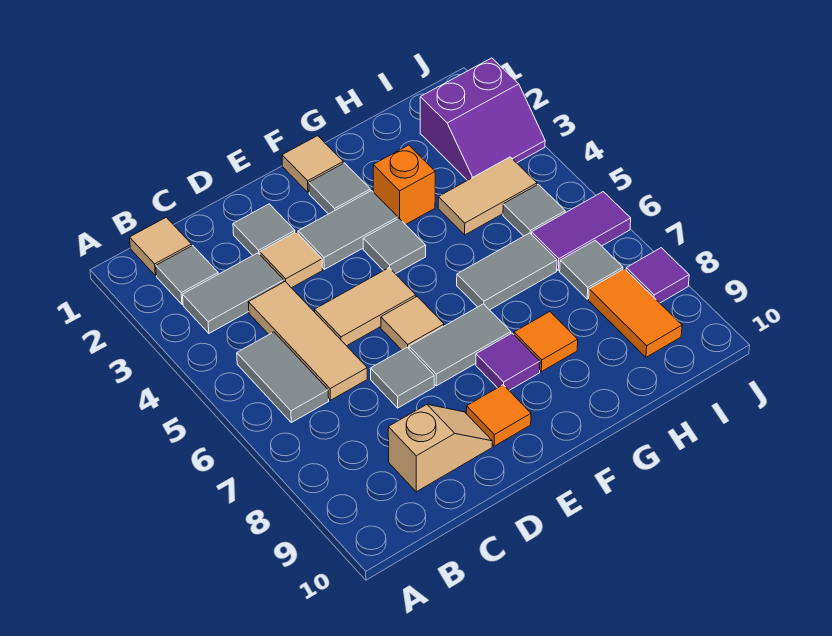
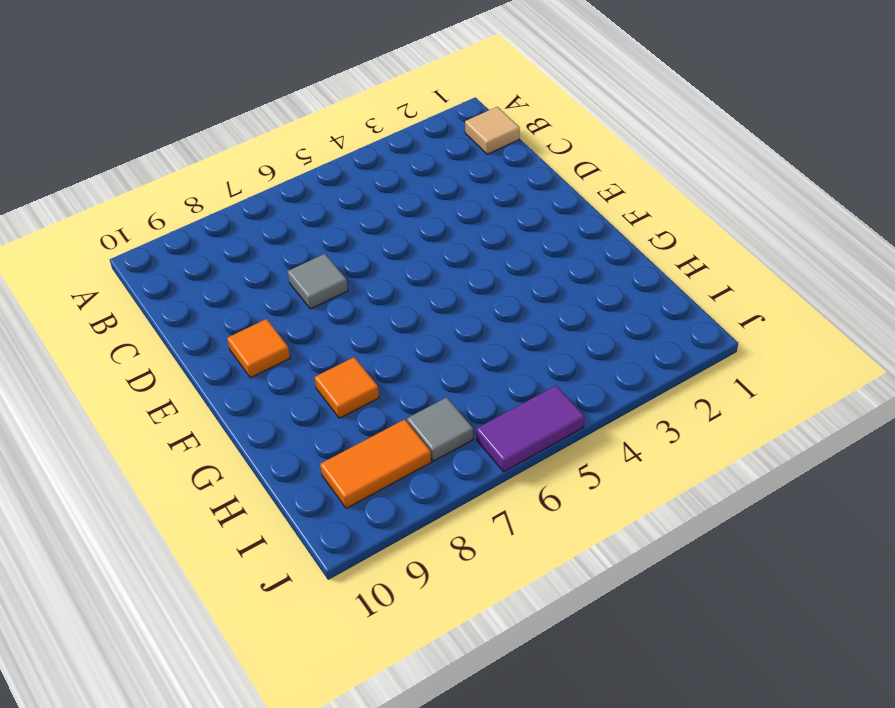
purple tile J5:J6 level 1 -> purple tile I6:J6 level 1
none -> grey tile B2 level 1
none -> grey tile B3:C3 level 1
none -> grey tile B5:B6 level 1

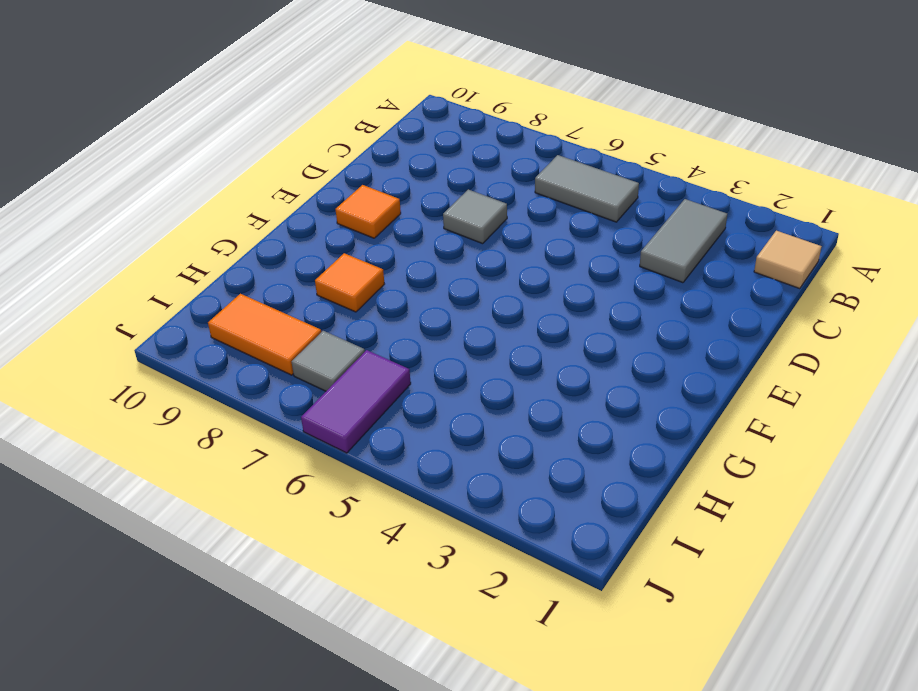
none -> grey tile B2 level 1
none -> tan tile C4:C6 level 1
none -> tan slope C9:D9 level 1 top C

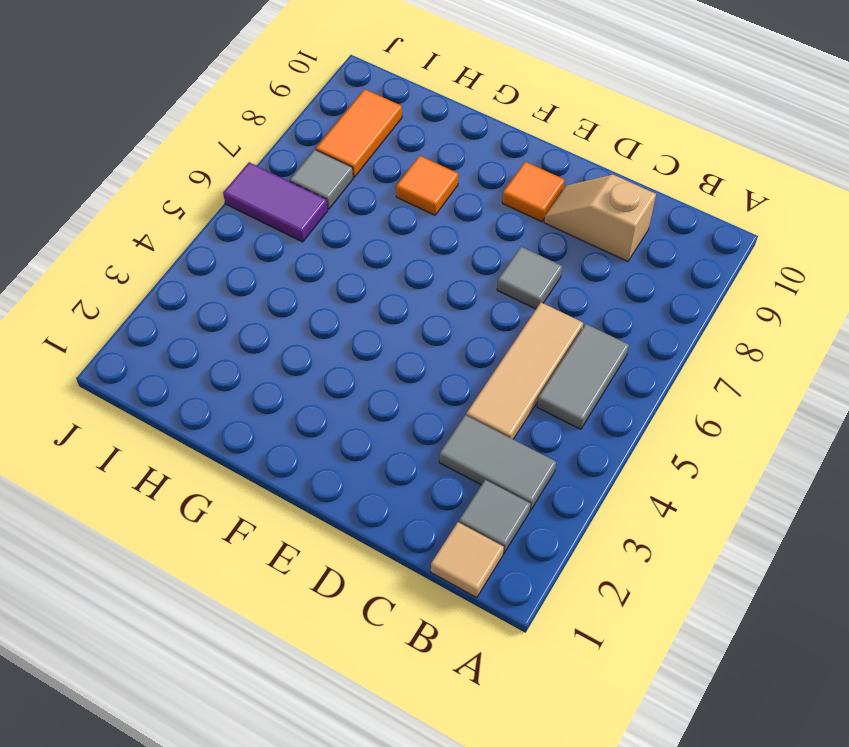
none -> grey tile D2 level 1
none -> tan tile D3 level 1
none -> tan tile D5:E5 level 1

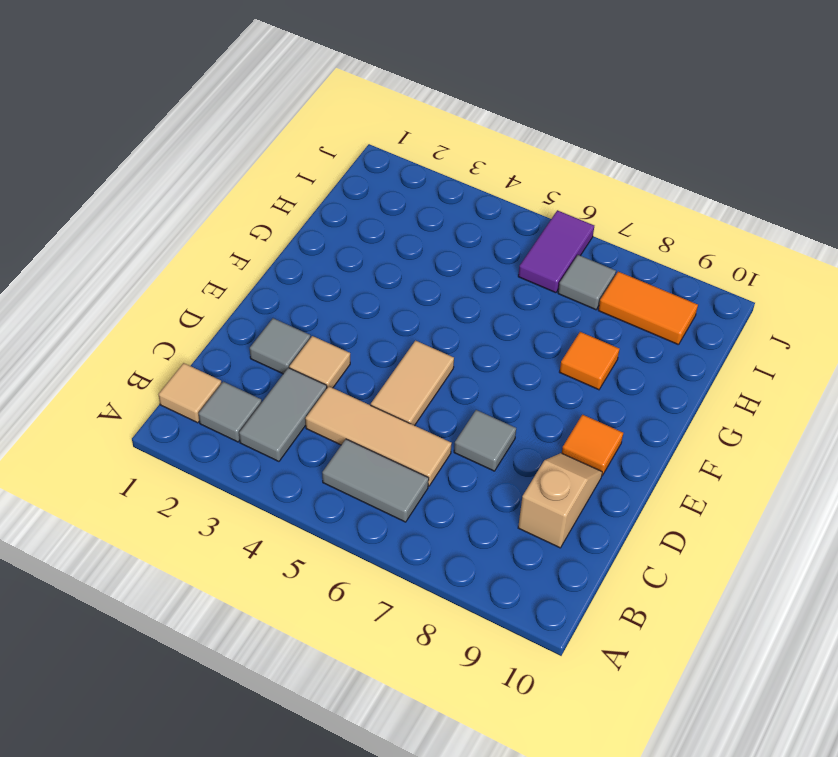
none -> grey tile E3:F3 level 1
none -> tan tile E6 level 1
none -> grey tile E7:F7 level 1

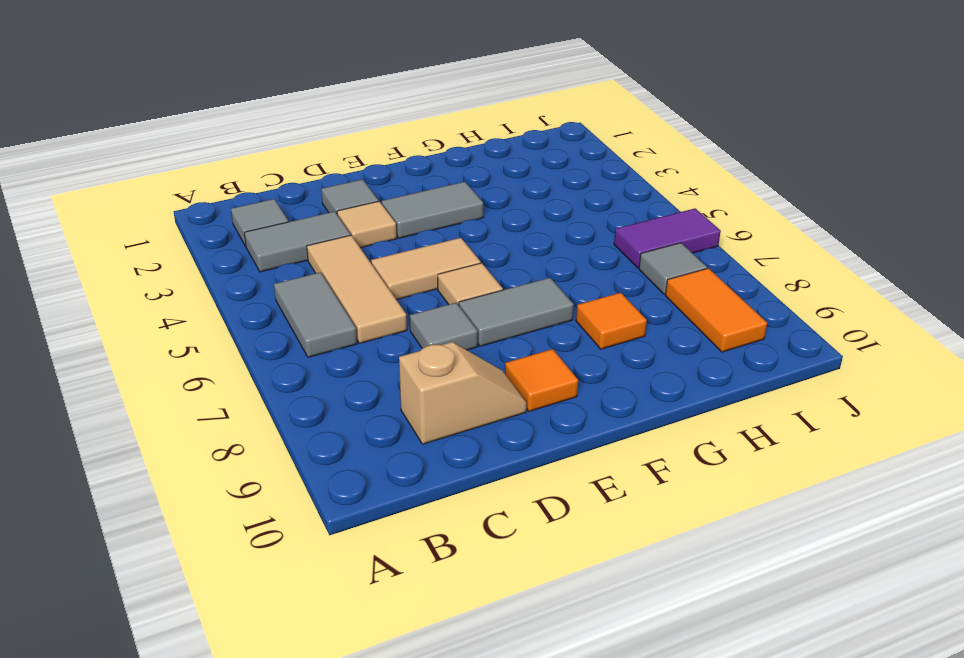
none -> tan tile B1 level 1
none -> tan tile F1 level 1
none -> grey tile F2 level 1

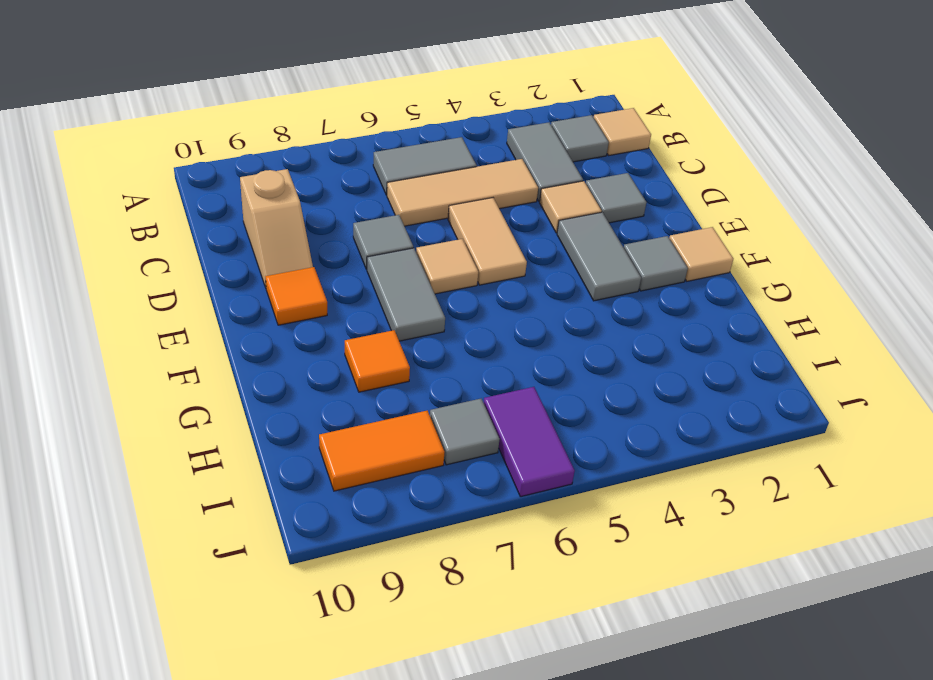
none -> grey tile F4 level 1
none -> purple tile F8 level 1
none -> orange brick G3 level 1

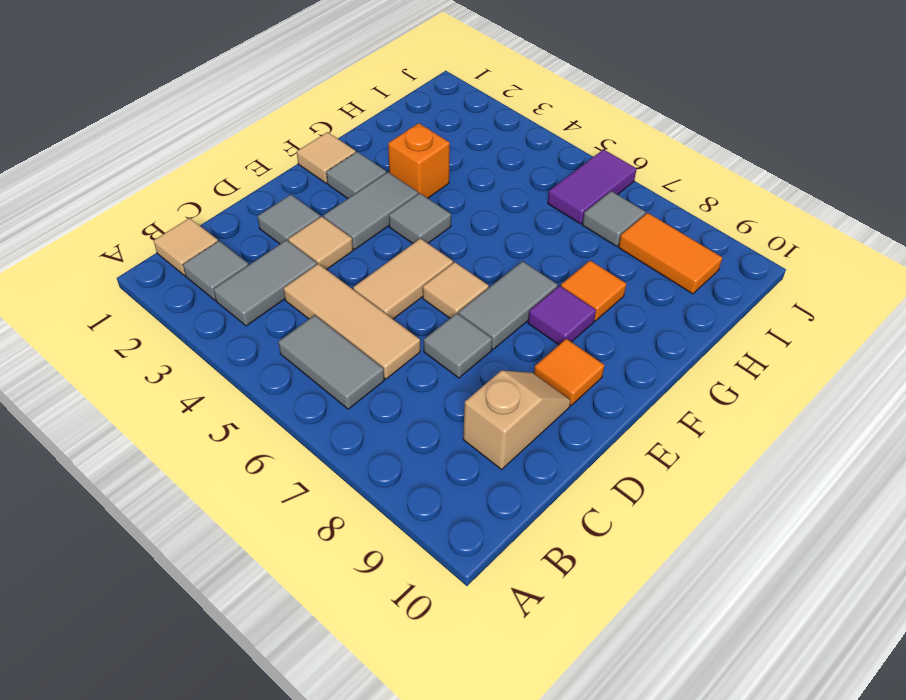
none -> grey tile G6:H6 level 1
none -> tan tile H4:I4 level 1
none -> purple slope I2:J3 level 1 top 2

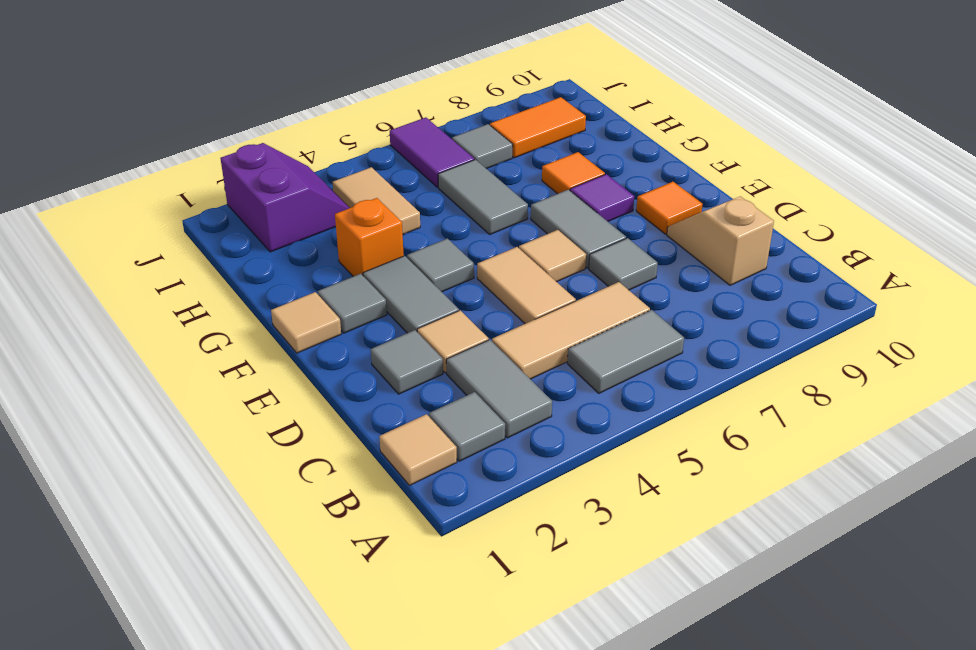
none -> grey tile I5 level 1
none -> purple tile J8 level 1

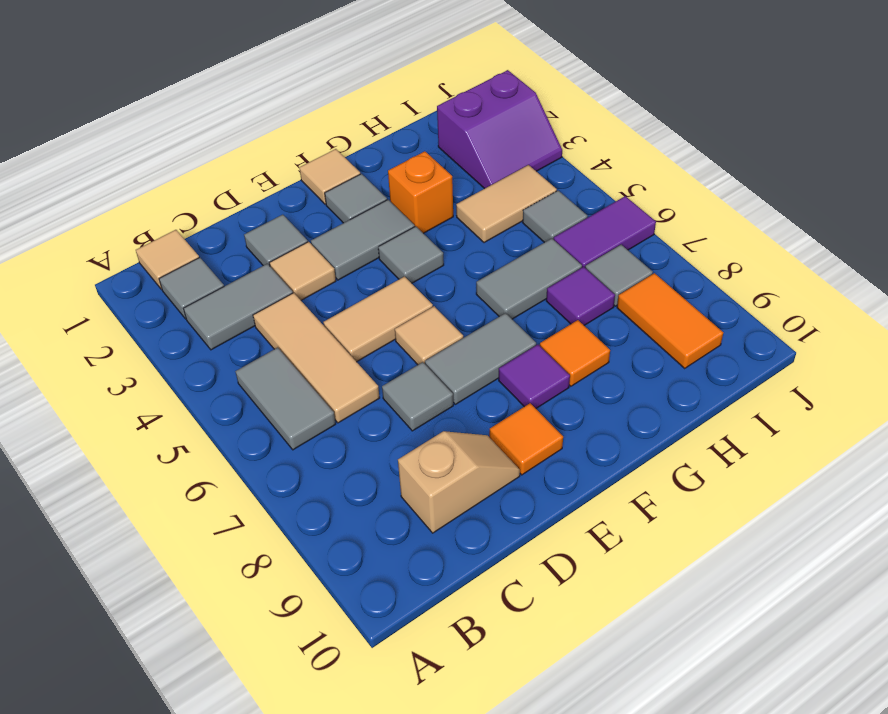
purple tile H7 level 1 -> purple tile J8 level 1

